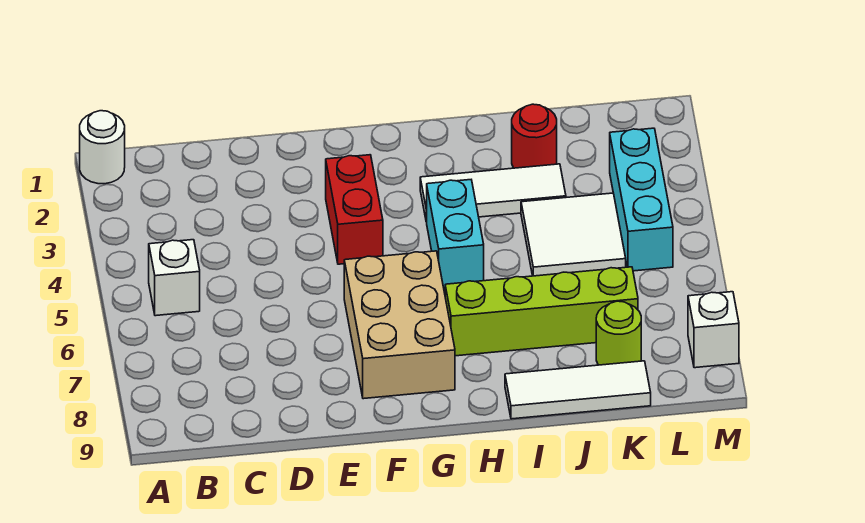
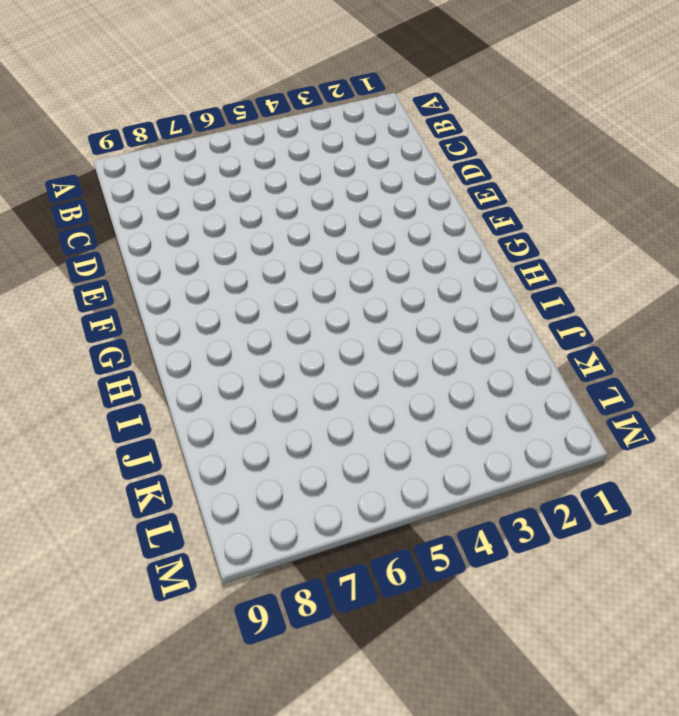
none -> white round brick A1 level 1
none -> white brick B5 level 1
none -> red brick F3:F4 level 1

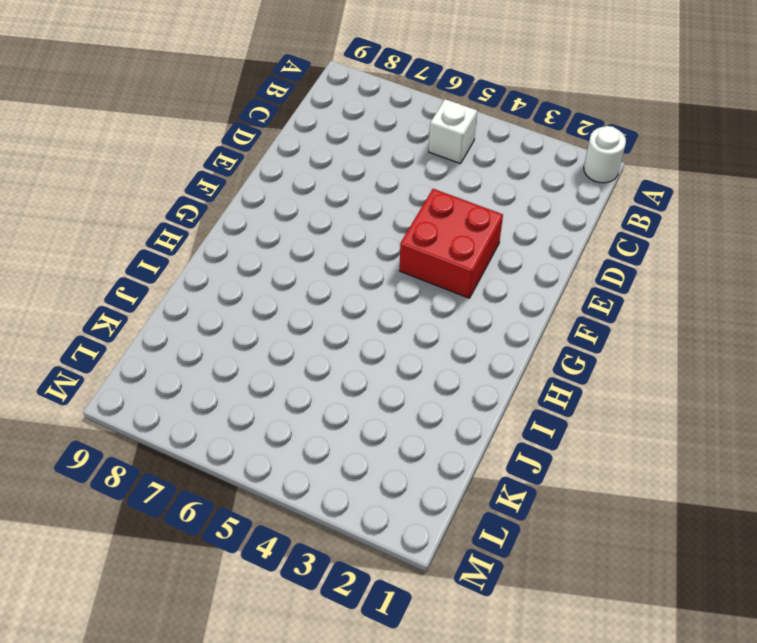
red brick E3:F4 level 1 -> red brick F3:F4 level 1
none -> tan brick F6:G8 level 1
none -> white tile H3:J3 level 1
none -> cyan brick H4:H5 level 1

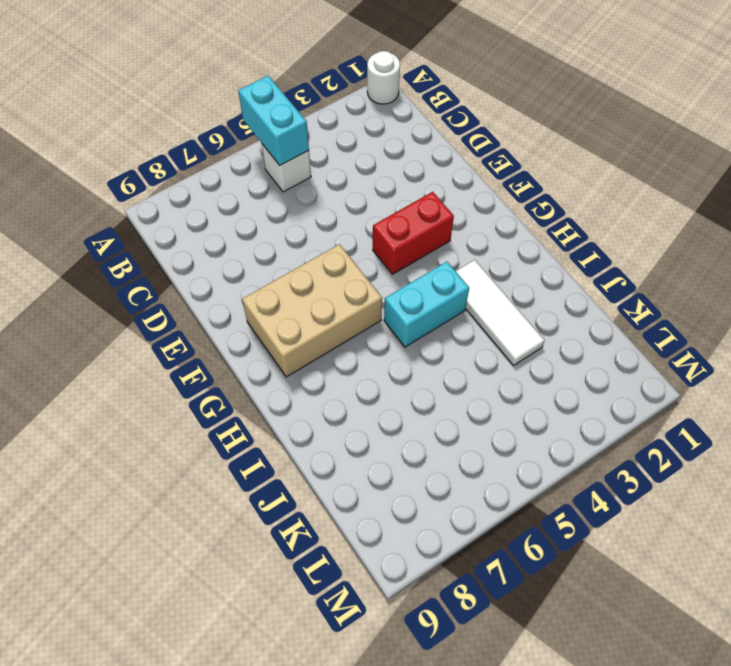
cyan brick A5:B5 level 2 -> none
none -> lime brick H7:K7 level 1
none -> white tile I9:K9 level 1
none -> red round brick J2 level 1

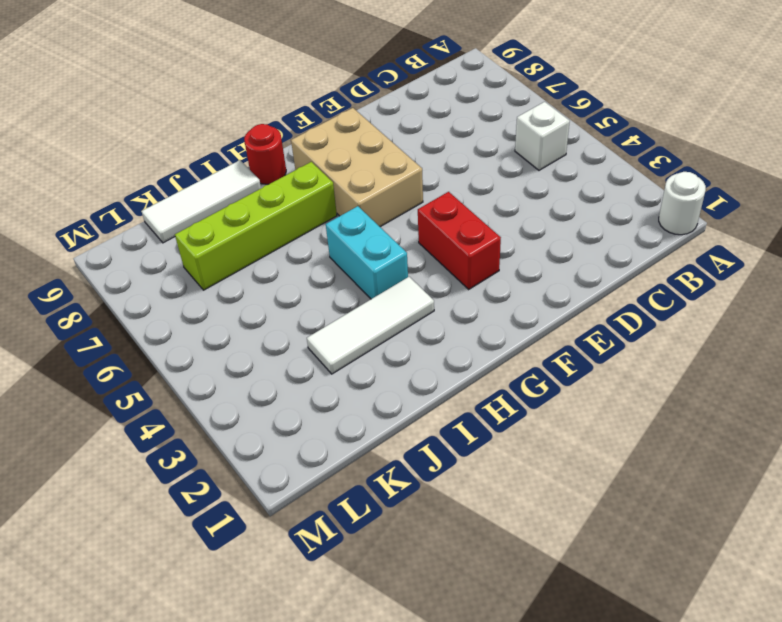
red round brick H9 level 1 -> red round brick J2 level 1
none -> white tile J4:K5 level 1
none -> lime round brick K8 level 1
none -> cyan brick L3:L5 level 1

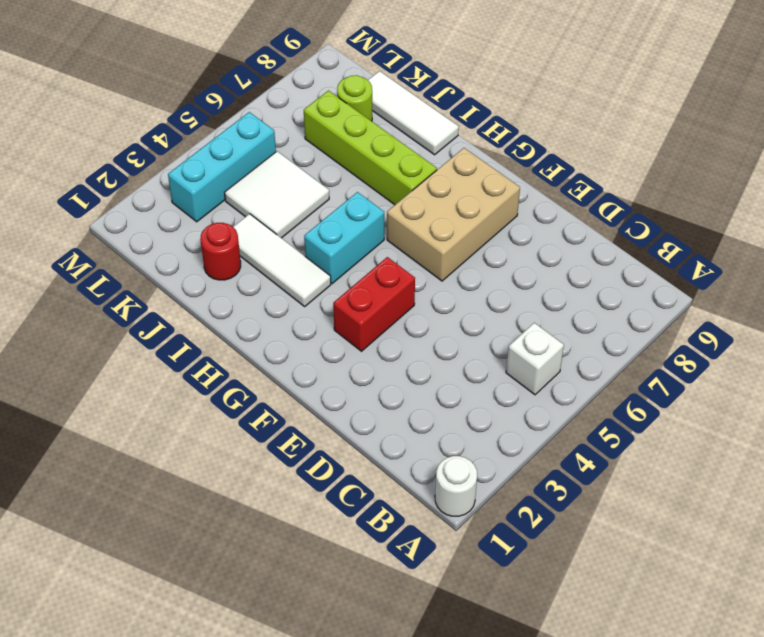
none -> white brick M8 level 1

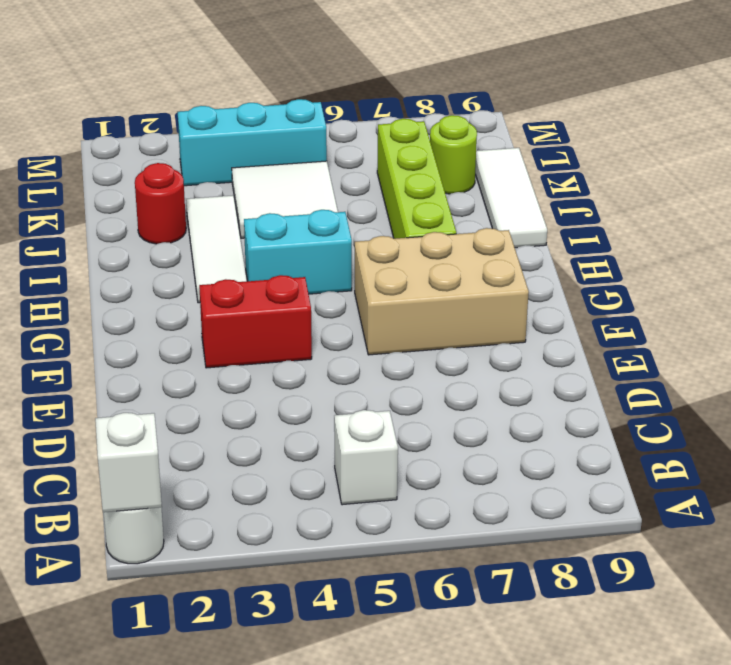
white brick A1 level 2 -> white brick M8 level 1

